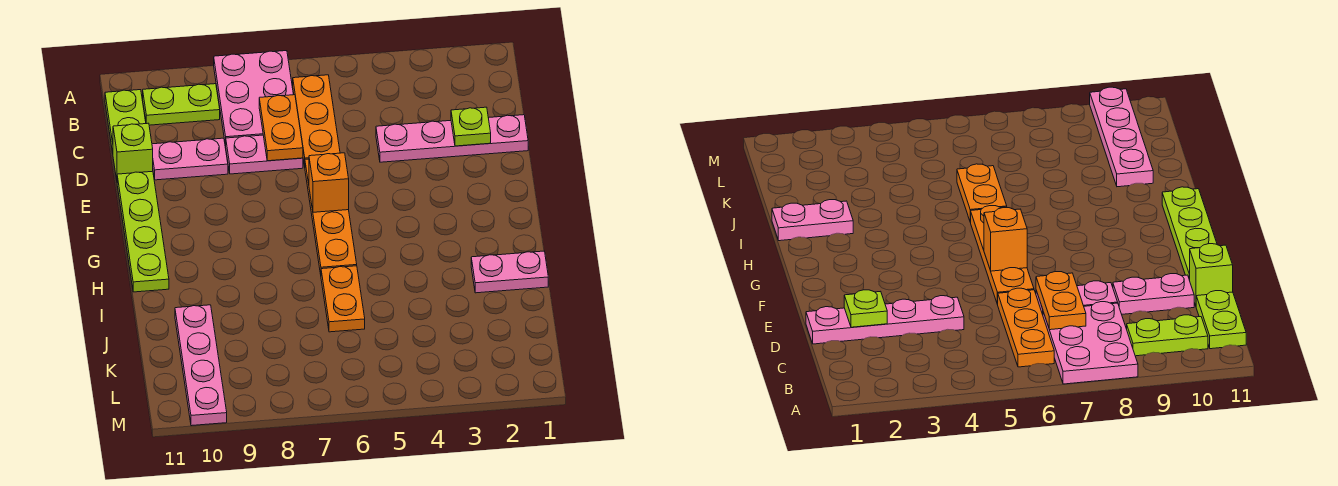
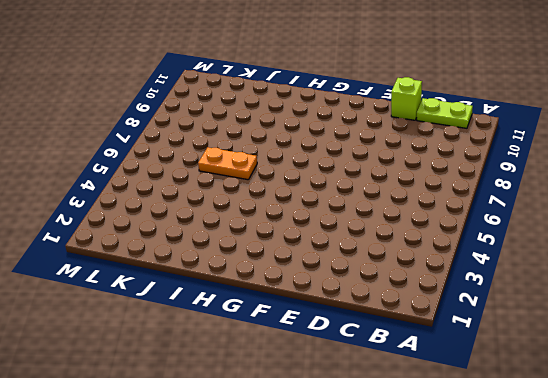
none -> pink plate A7:C8 level 1
none -> orange plate B6:D6 level 1
none -> lime plate B9:B10 level 1

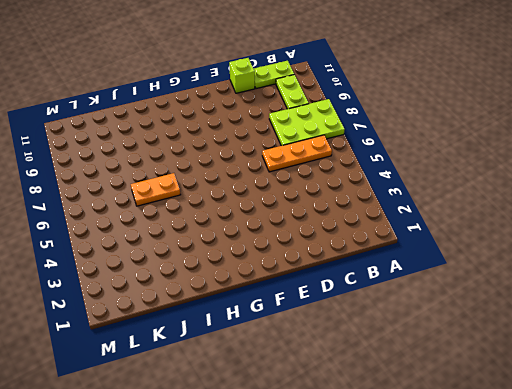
lime plate A7:C8 level 1 -> pink plate A7:C8 level 1
none -> pink plate D1:D4 level 1
none -> pink plate D7:D8 level 1
none -> pink plate D9:D10 level 1

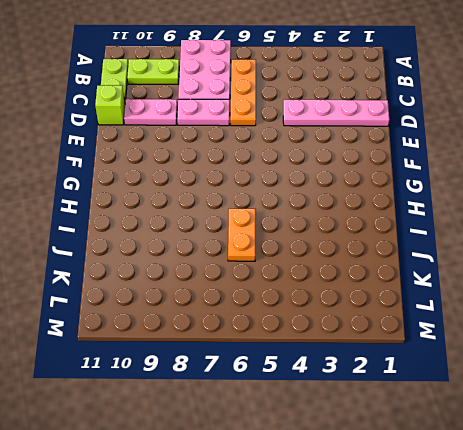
none -> orange plate E6:H6 level 1
none -> lime plate E11:H11 level 1
none -> pink plate I1:I2 level 1

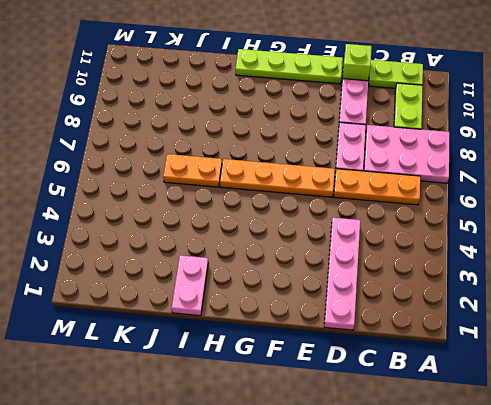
none -> pink plate J10:M10 level 1
none -> orange plate C7:D7 level 2
none -> lime plate D2 level 2

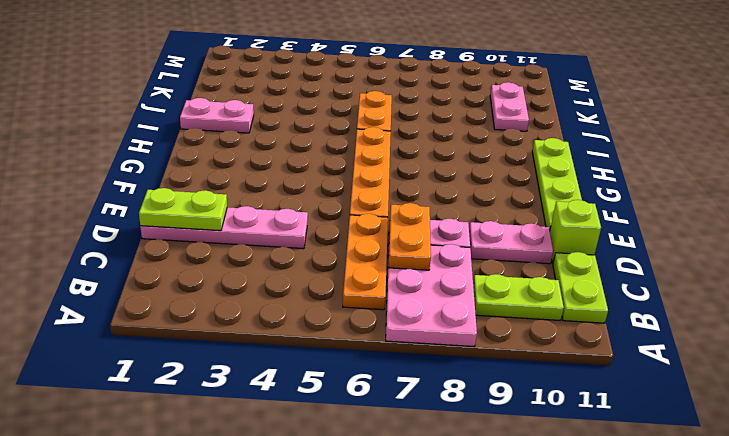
lime plate D1:D2 level 2 -> lime plate D2 level 2
pink plate J10:K10 level 1 -> pink plate J10:M10 level 1
none -> orange brick F6 level 2

